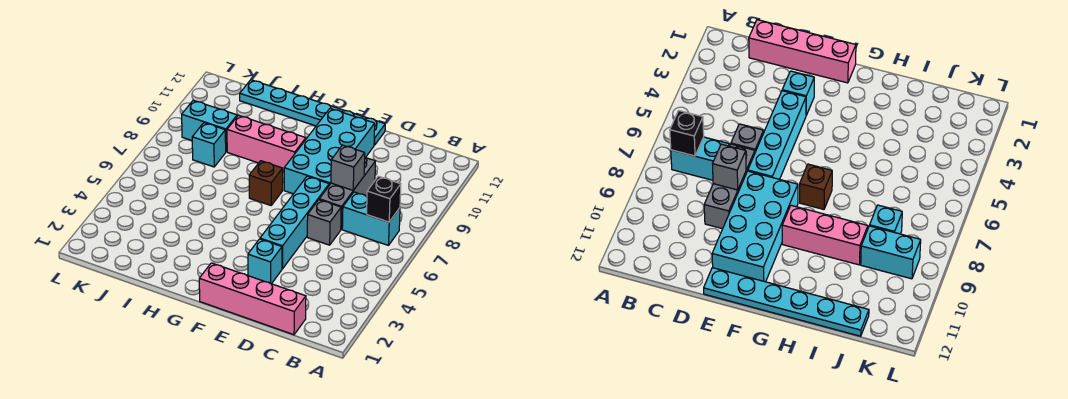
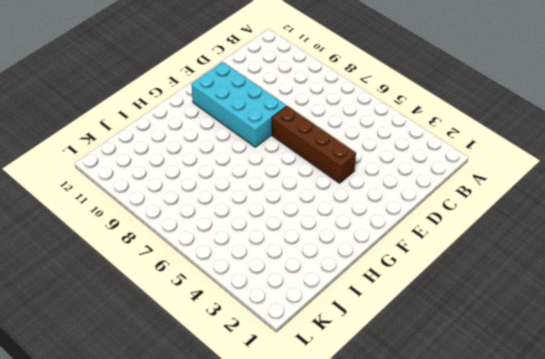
brown brick E4:E7 level 1 -> cyan brick E4:E7 level 1
none -> cyan brick B7:C7 level 1
none -> pink brick C1:F1 level 1
none -> grey brick D6 level 1

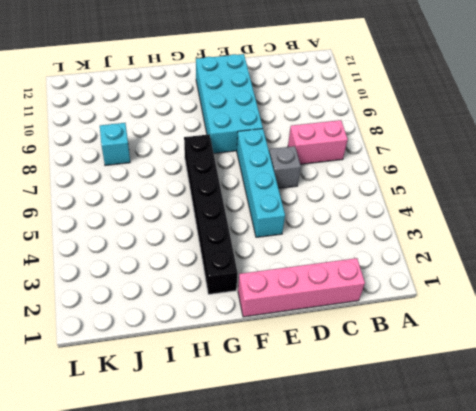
pink brick B7:C7 level 1 -> cyan brick B7:C7 level 1
black brick G2:G7 level 1 -> brown brick G7 level 1
none -> grey brick D7:D9 level 1
none -> cyan brick E3 level 1
none -> cyan plate E12:J12 level 1

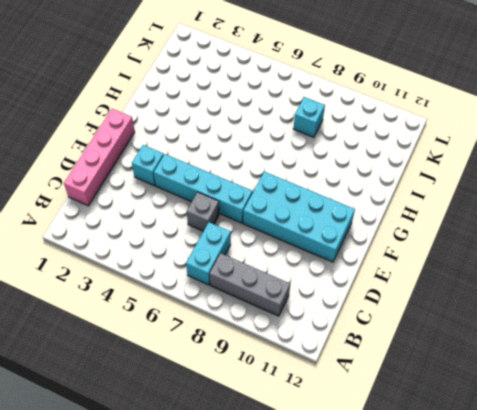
grey brick B8:B10 level 1 -> grey brick D7:D9 level 1
none -> cyan plate E12:J12 level 1
none -> brown brick G7 level 1
none -> pink brick G9:I9 level 1

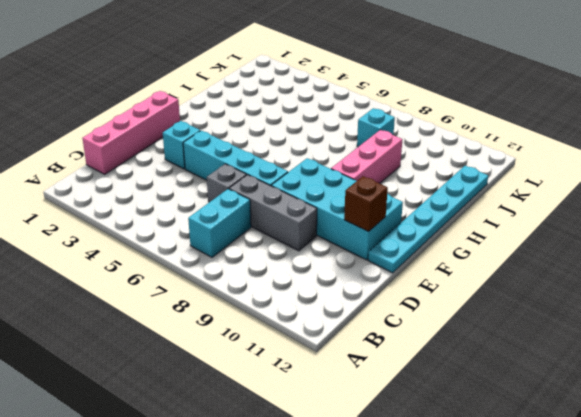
brown brick E11 level 2 -> brown brick G7 level 1
none -> cyan brick J9:K9 level 1
none -> black brick B7 level 2
none -> grey brick D8 level 2

